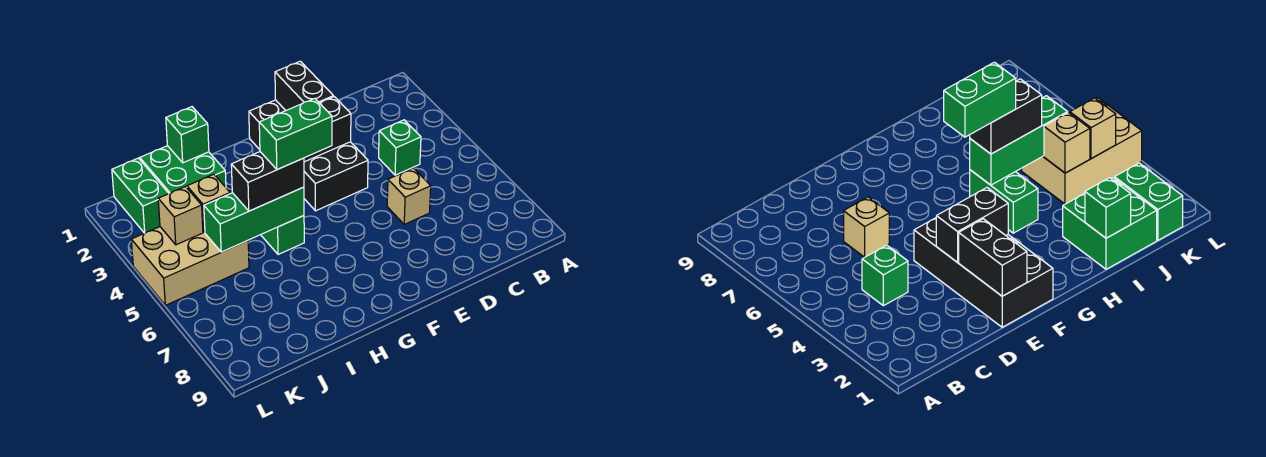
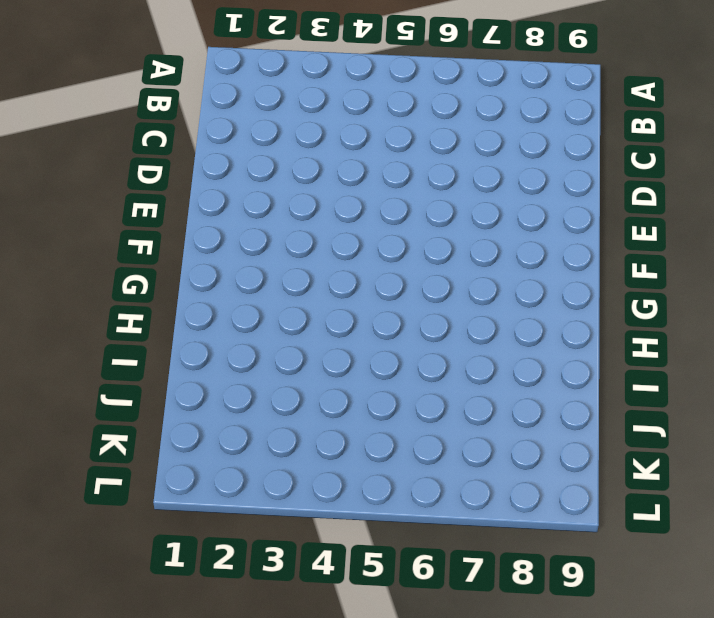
none -> green brick C4 level 1
none -> tan brick D6 level 1
none -> black brick E1:F4 level 1

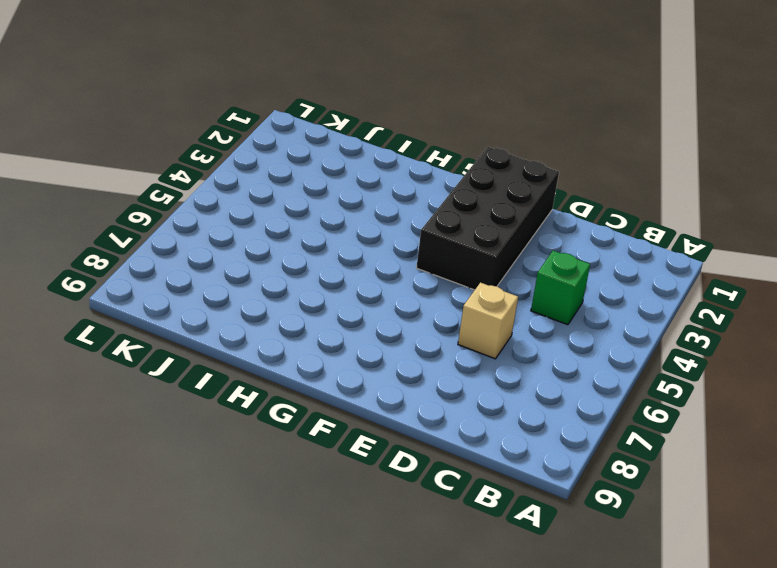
none -> green brick H4:H5 level 1
none -> green brick I1:J2 level 1
none -> tan brick J4:L5 level 1

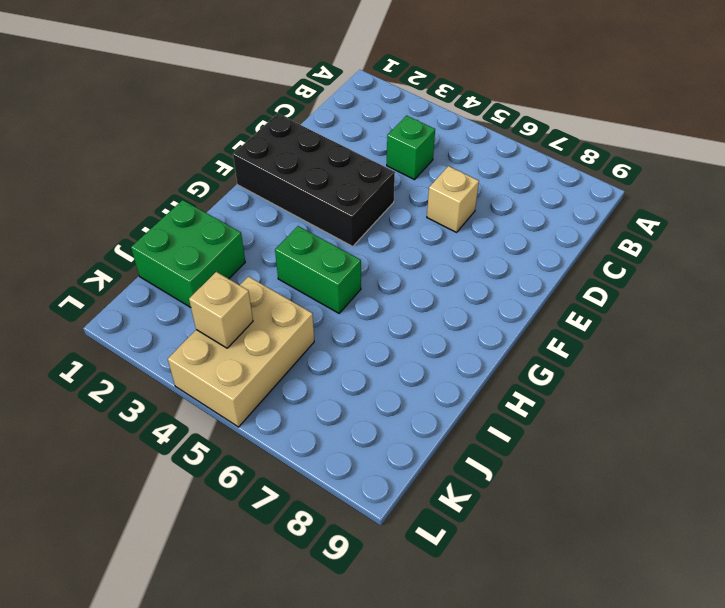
none -> green brick K1:K2 level 1
none -> black brick E1:E2 level 2
none -> black brick E3:F3 level 2

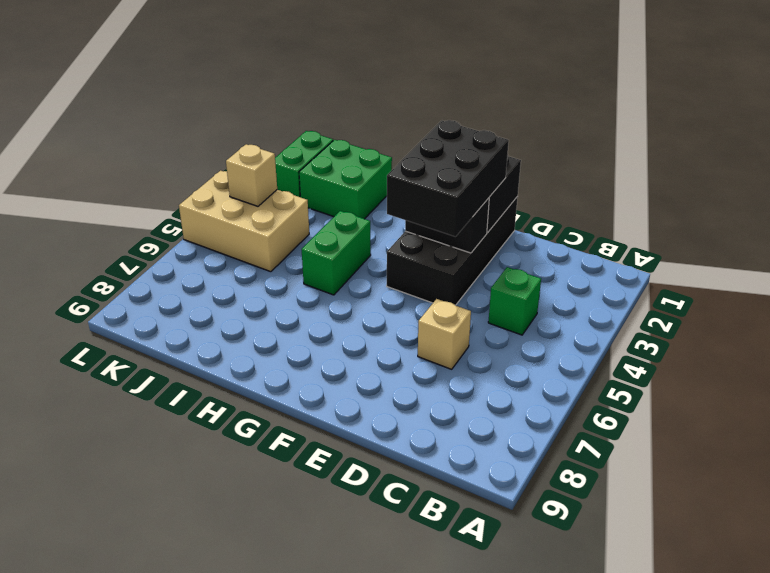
black brick E2:F4 level 3 -> none
none -> green brick H5:J5 level 2
none -> green brick I1 level 2
none -> tan brick J4 level 2

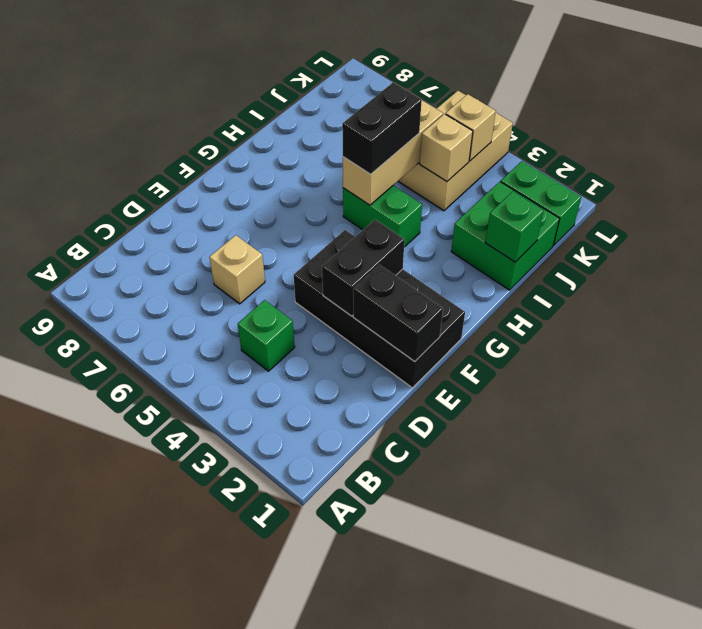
tan brick H5:J5 level 2 -> green brick H5:J5 level 2
none -> green brick G5:H5 level 4

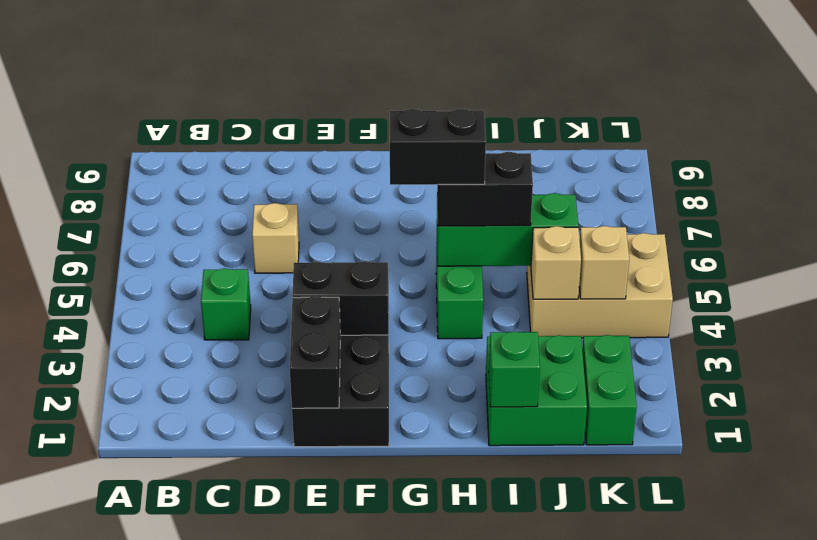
black brick G5:H5 level 4 -> green brick G5:H5 level 4

